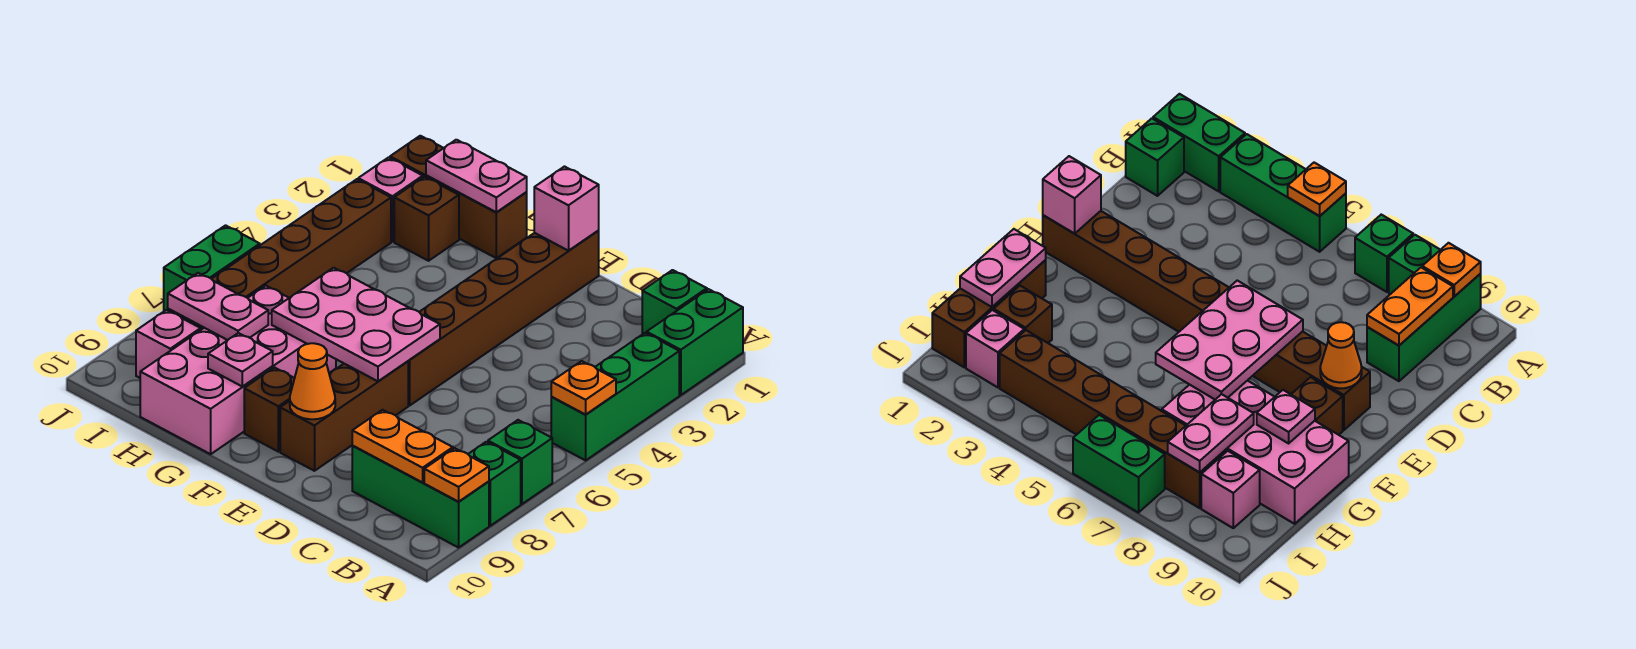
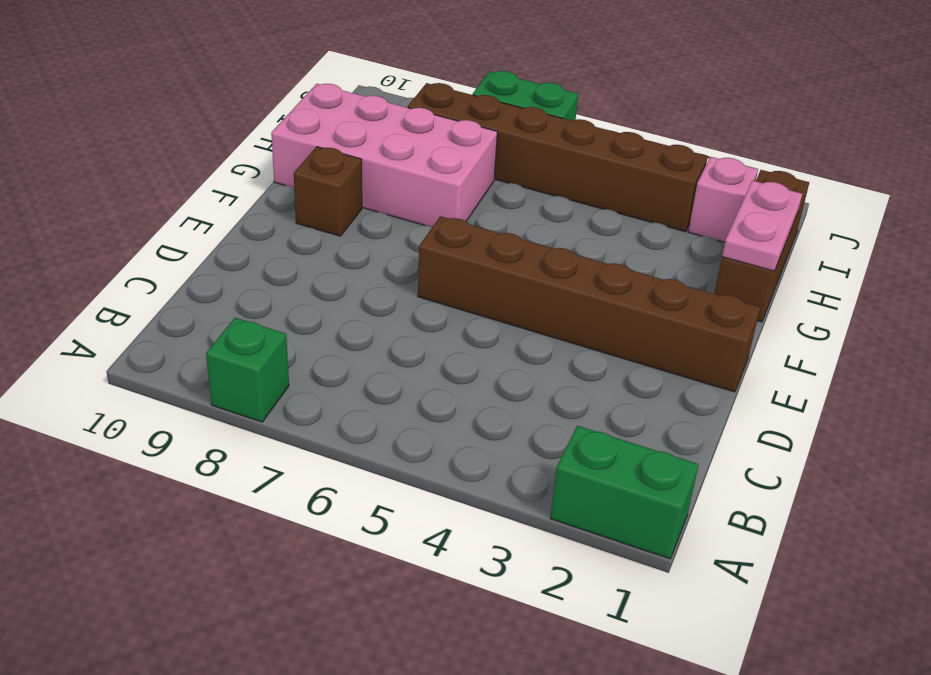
none -> green brick A3:A5 level 1
none -> green brick A7 level 1
none -> green brick A9:C9 level 1

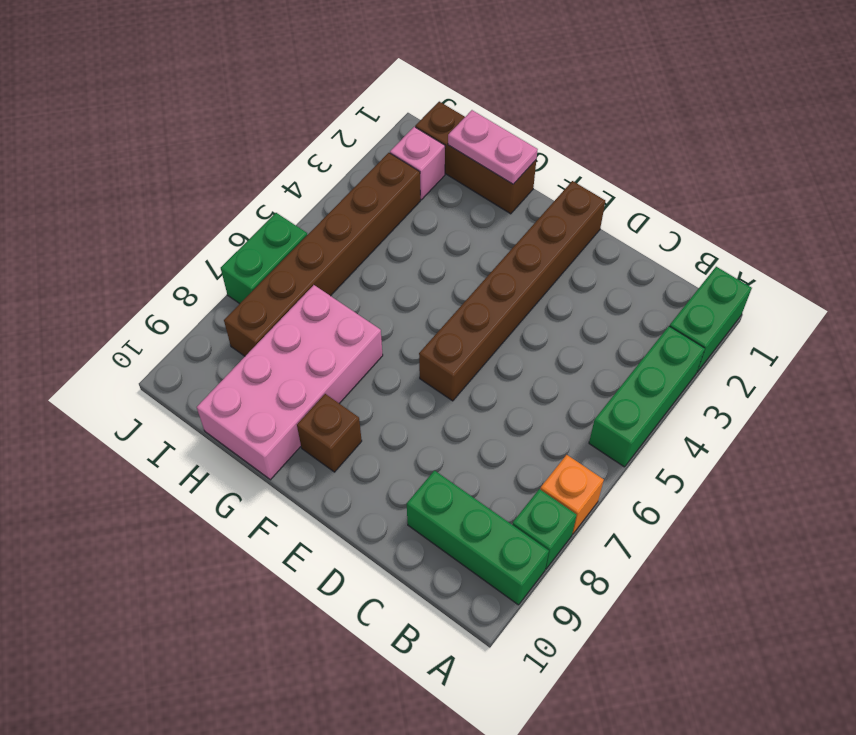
orange brick A7 level 1 -> green brick A7 level 1
none -> green brick B1 level 1
none -> brown brick E7:E9 level 1
none -> brown brick H2 level 1

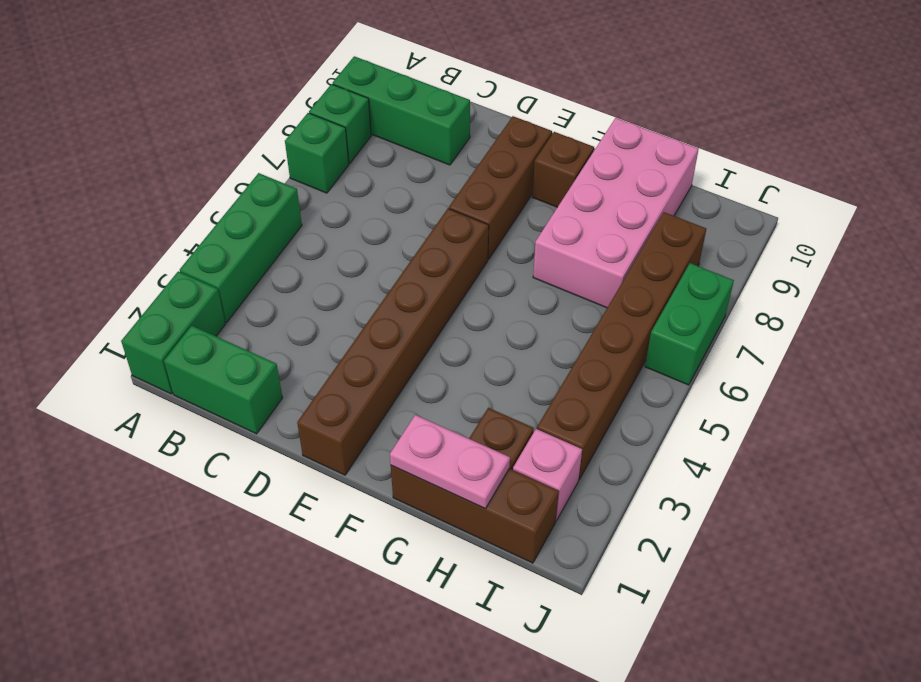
green brick B1:C1 level 1 -> green brick B1 level 1
none -> pink brick I9 level 1
none -> orange plate A5 level 2
none -> orange plate A9 level 2

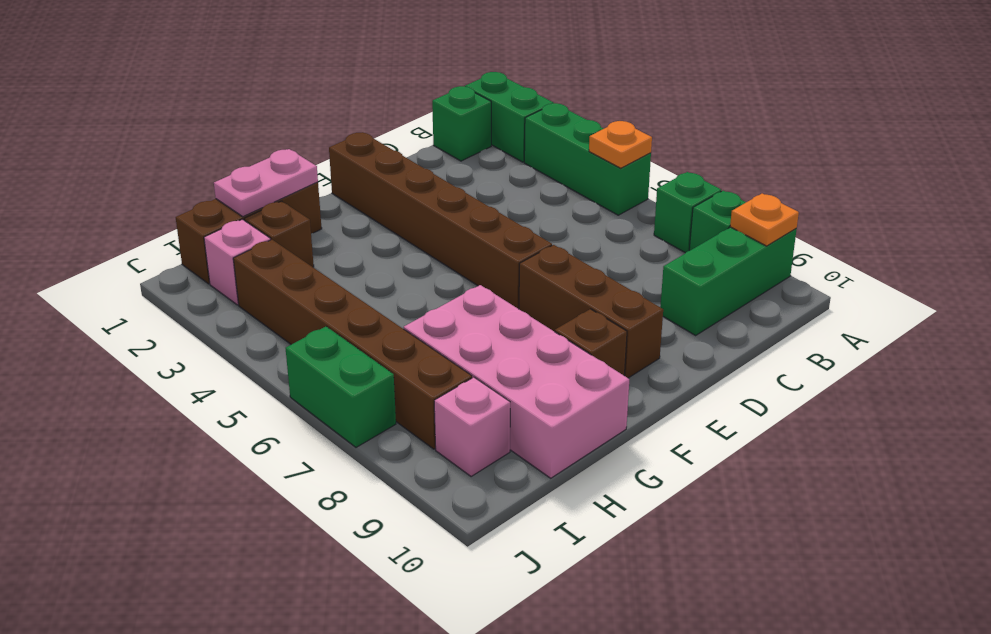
none -> orange plate B9:C9 level 2
none -> pink brick E1 level 2
none -> pink plate E6:G7 level 2

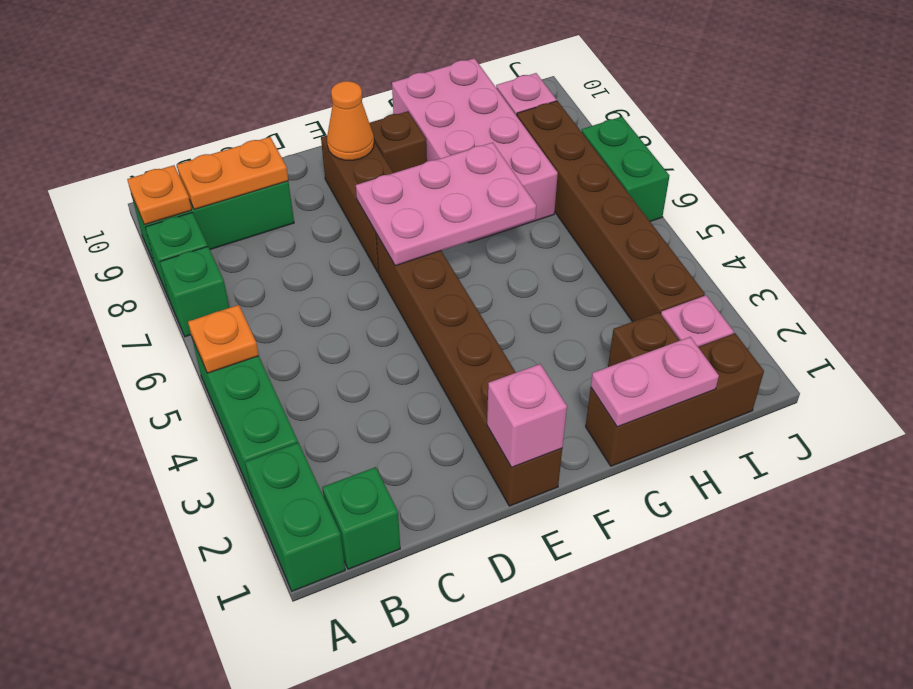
none -> pink plate G9 level 2
none -> pink plate H8:I8 level 2

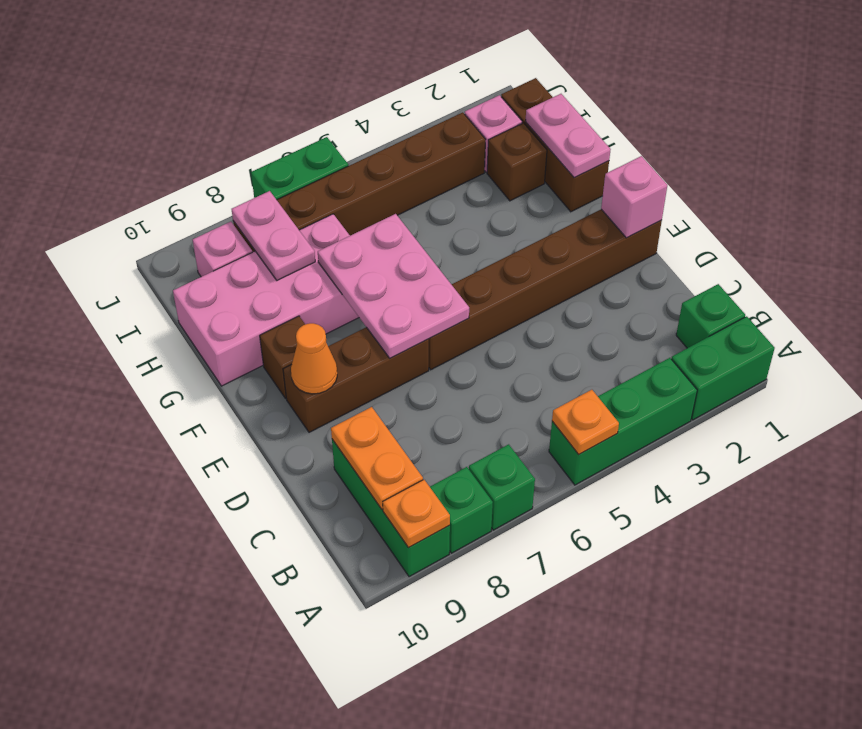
none -> pink plate G9 level 2

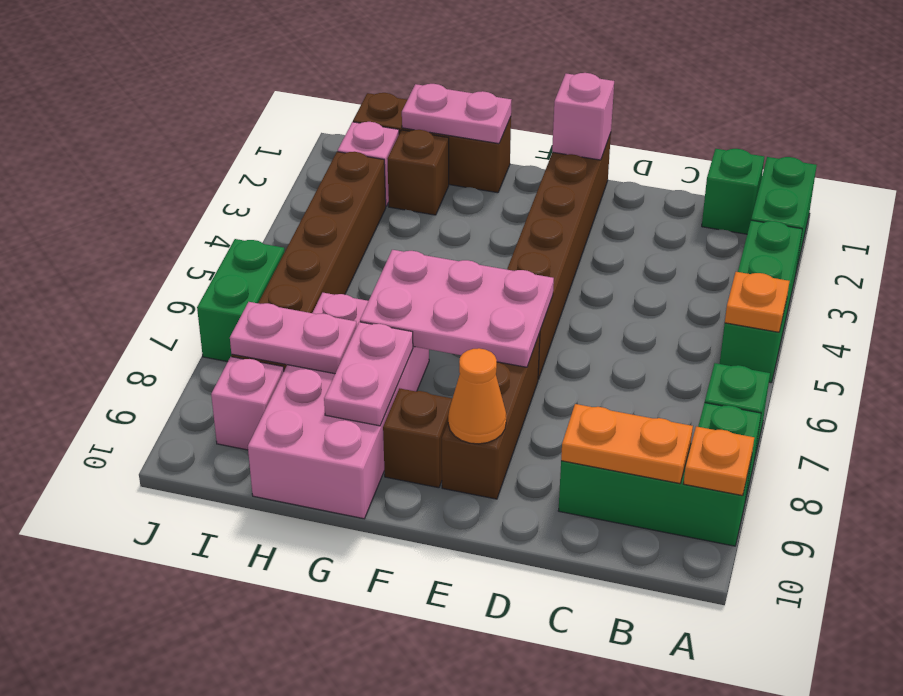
pink plate G8:G9 level 2 -> pink plate G9 level 2

